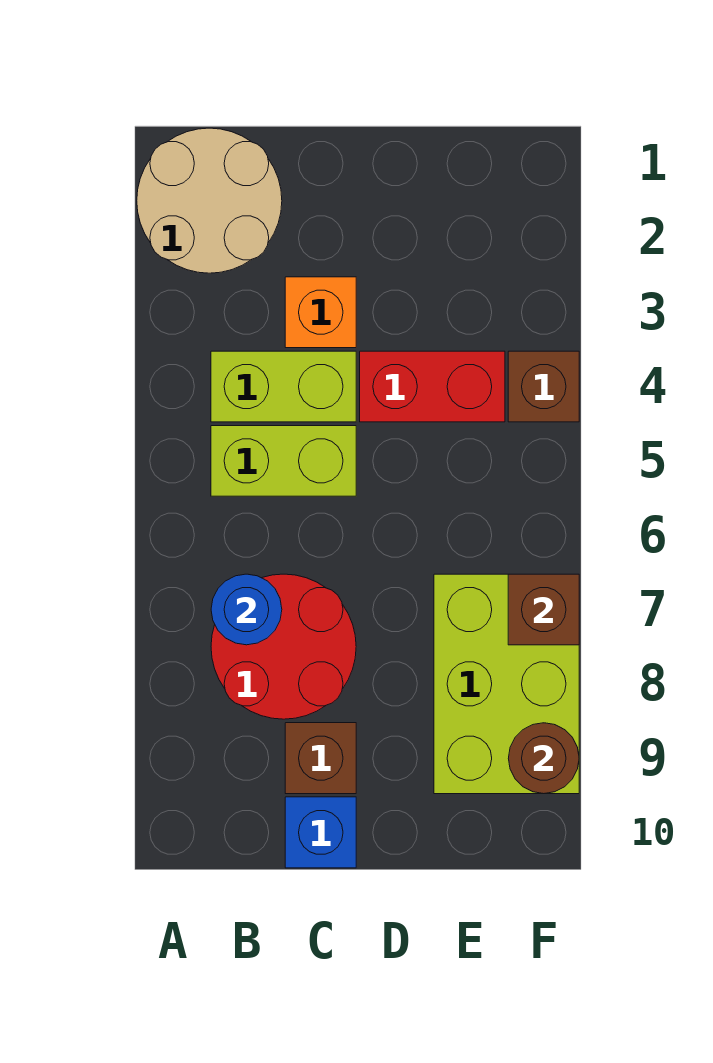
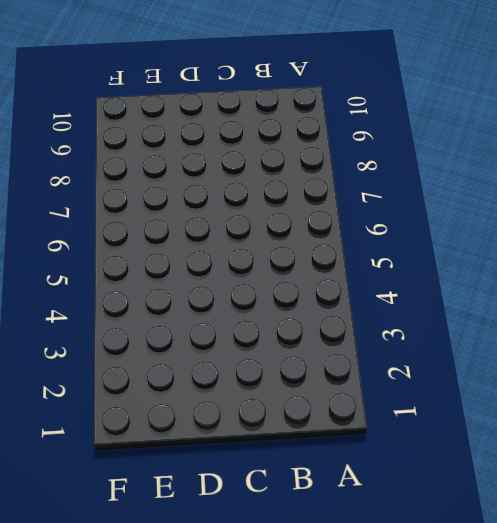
none -> tan round brick A1:B2 level 1
none -> lime brick B4:C4 level 1
none -> lime brick B5:C5 level 1

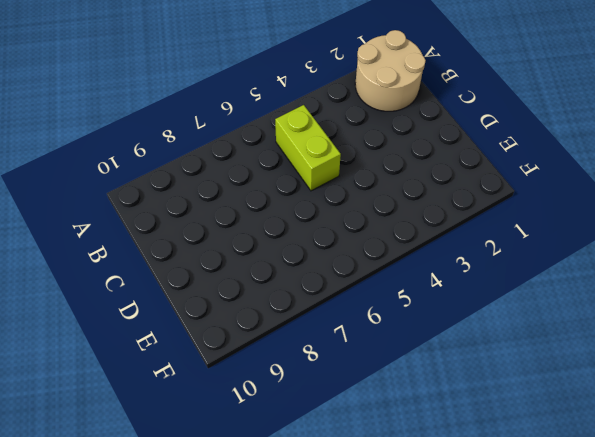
none -> lime brick B4:C4 level 1
none -> red round brick B7:C8 level 1
none -> orange brick C3 level 1

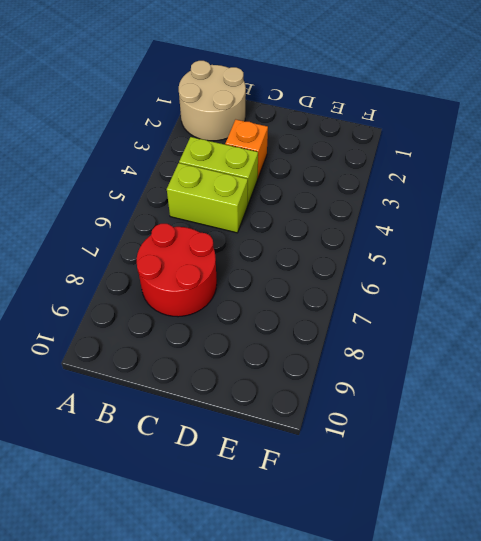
none -> brown brick C9 level 1
none -> blue brick C10 level 1
none -> red brick D4:E4 level 1

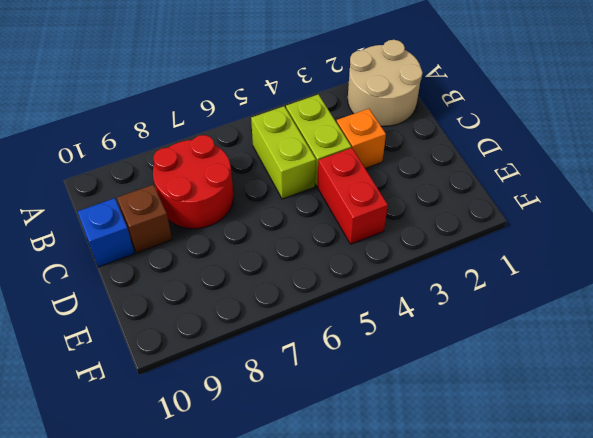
none -> lime brick E7:F9 level 1
none -> brown brick F4 level 1
none -> blue round brick B7 level 2

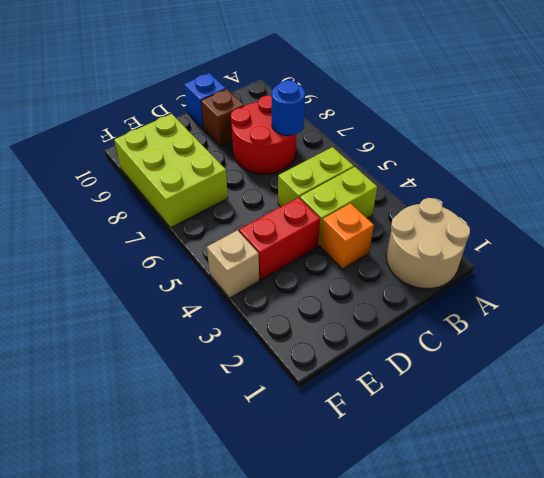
tan brick F4 level 1 -> brown brick F4 level 1
none -> brown brick F7 level 2
none -> brown round brick F9 level 2

